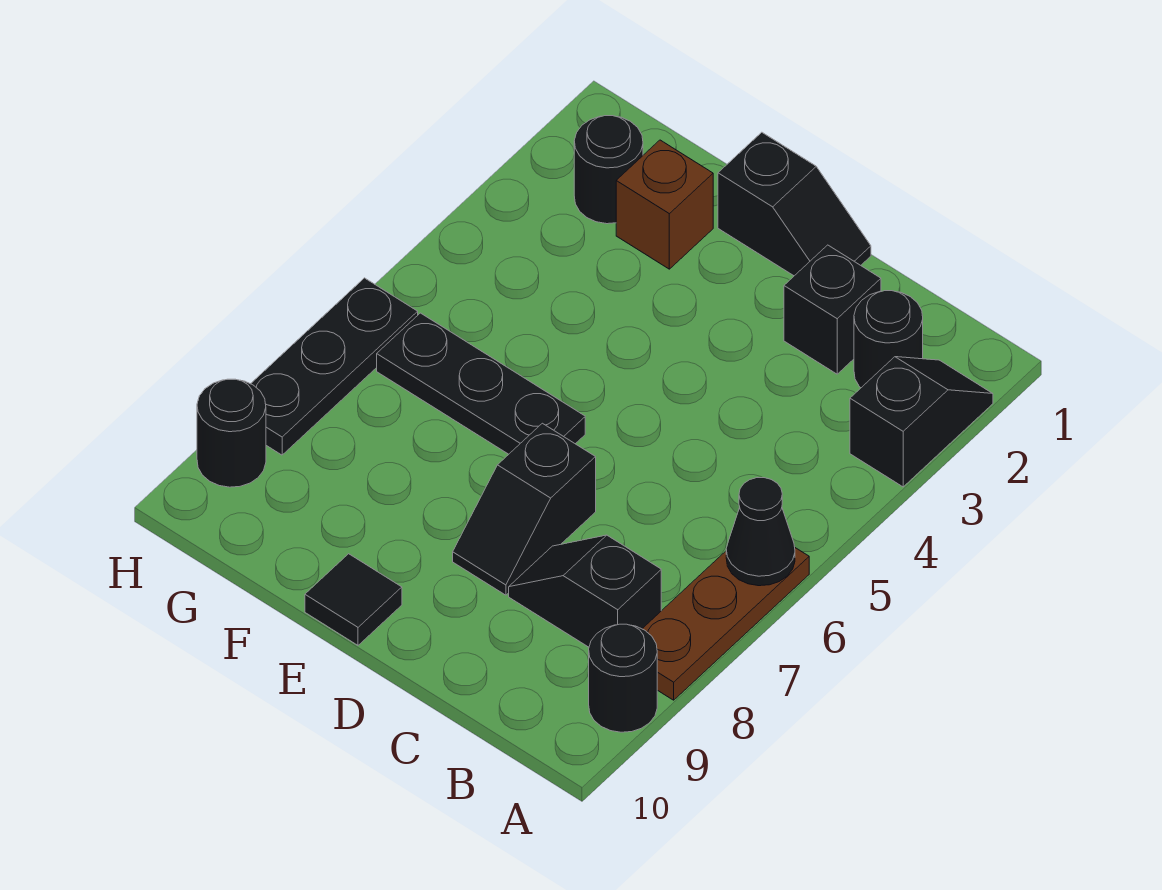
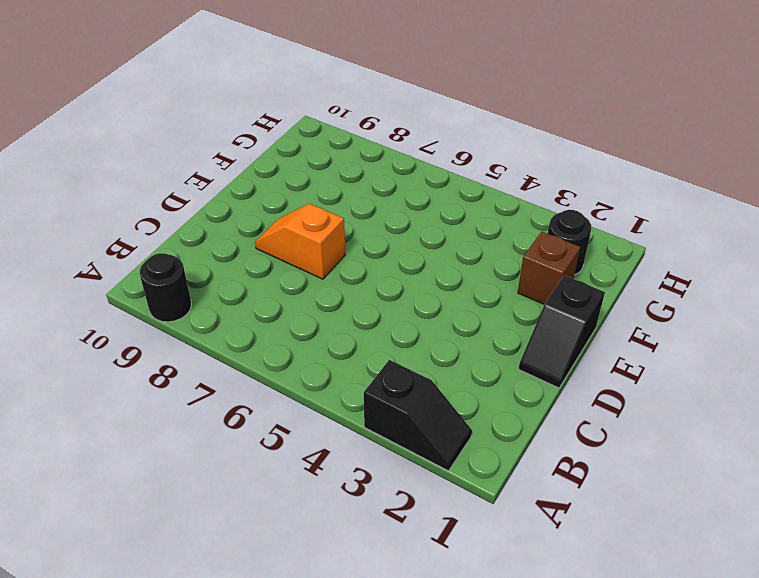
orange slope D7:D8 level 1 top 7 -> black slope D7:D8 level 1 top 7
none -> brown plate A6:A8 level 1
none -> black round brick B2 level 1
none -> black slope B8:C8 level 1 top B

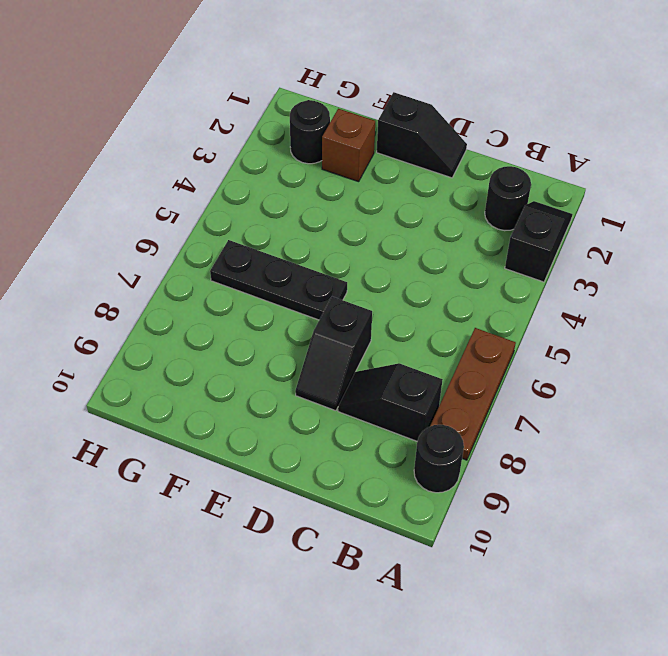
none -> black brick C2 level 1
none -> black tile E10 level 1
none -> black plate H6:H8 level 1

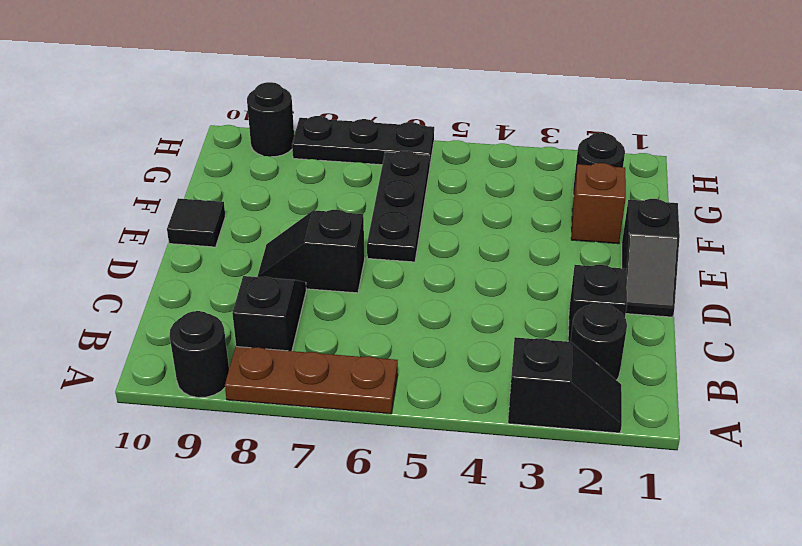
none -> black cone A6 level 2

